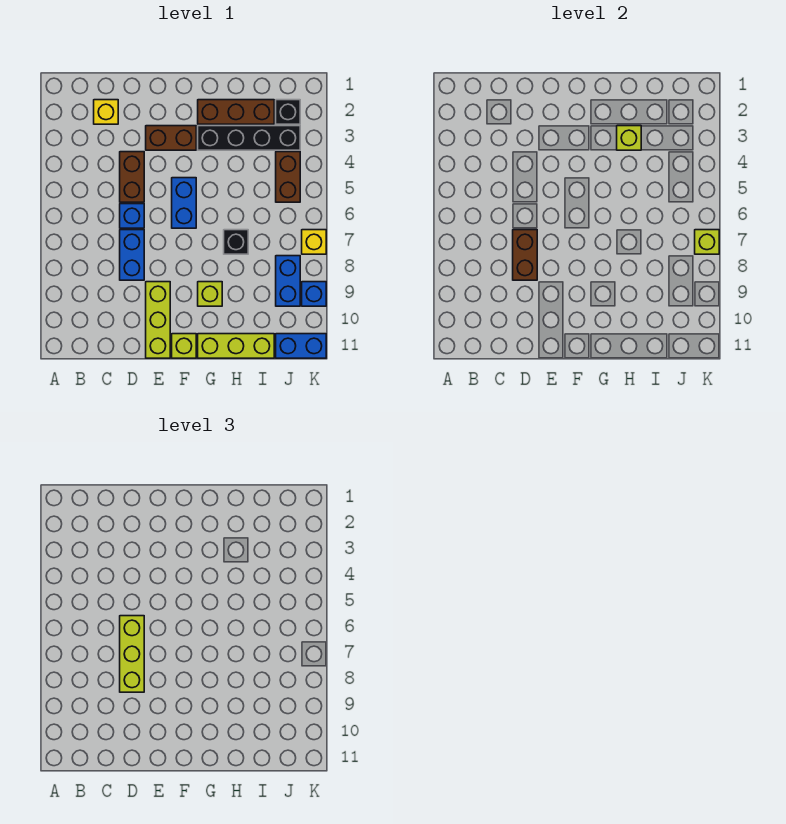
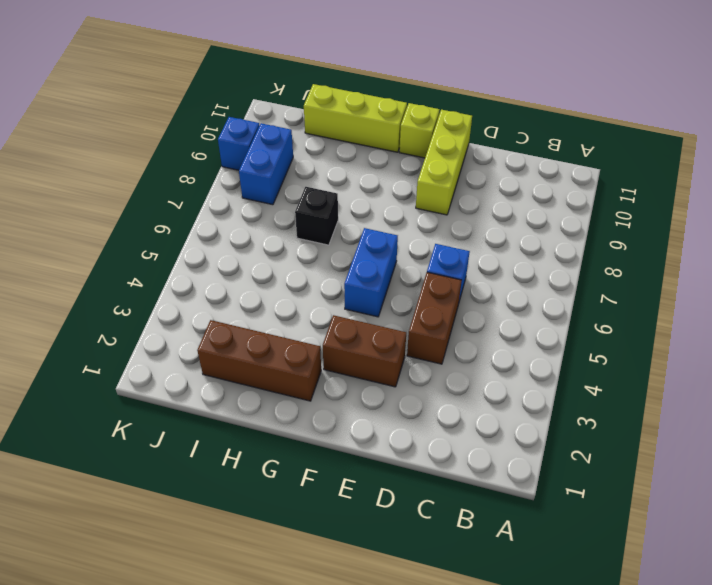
none -> yellow brick C2 level 1
none -> blue brick D7:D8 level 1
none -> black brick G3:J3 level 1

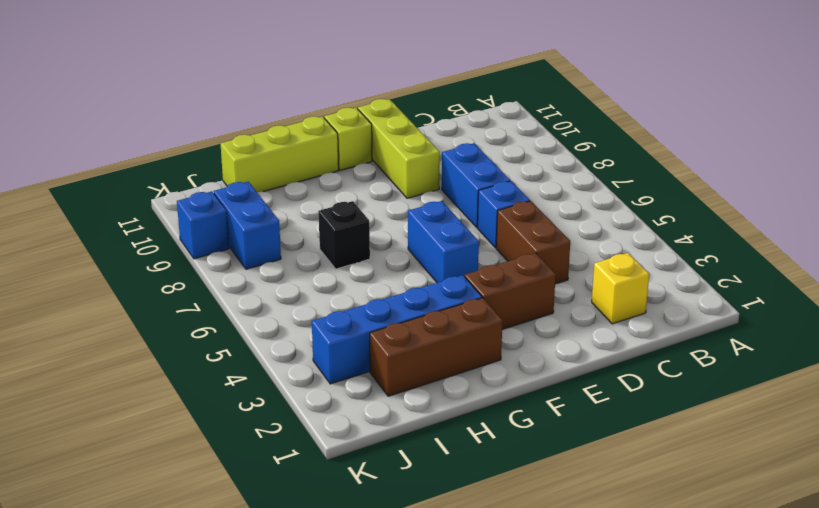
blue brick G3:J3 level 1 -> black brick G3:J3 level 1
none -> lime brick G9 level 1
none -> black brick J2 level 1
none -> brown brick J4:J5 level 1

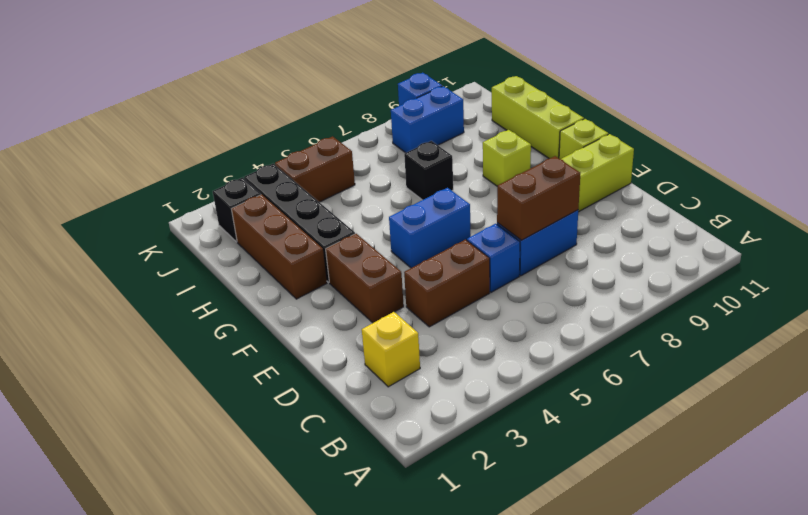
none -> blue brick J11:K11 level 1
none -> yellow brick K7 level 1
none -> lime brick H3 level 2

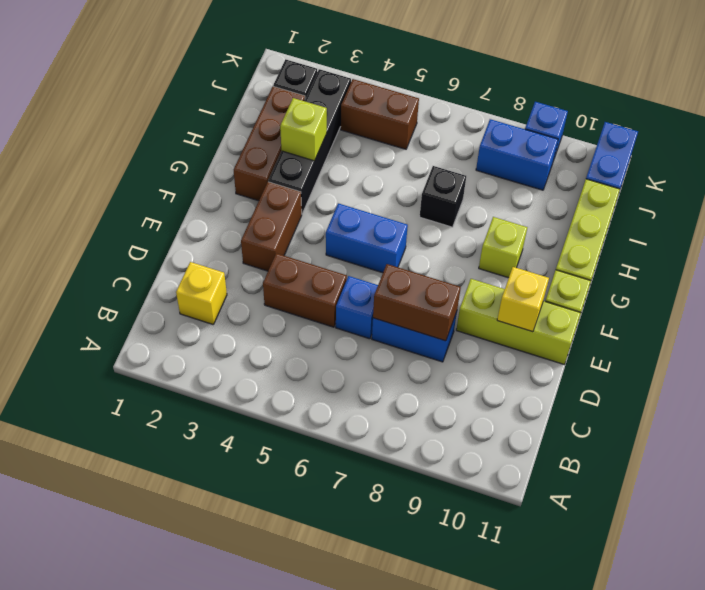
yellow brick E10 level 2 -> yellow brick K7 level 1
none -> lime brick K7 level 2
none -> lime brick D6:D8 level 3

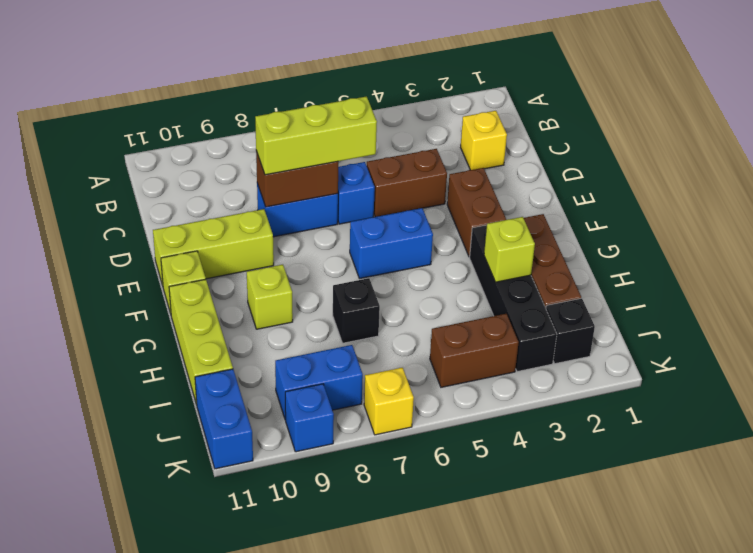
none -> lime brick K7 level 2

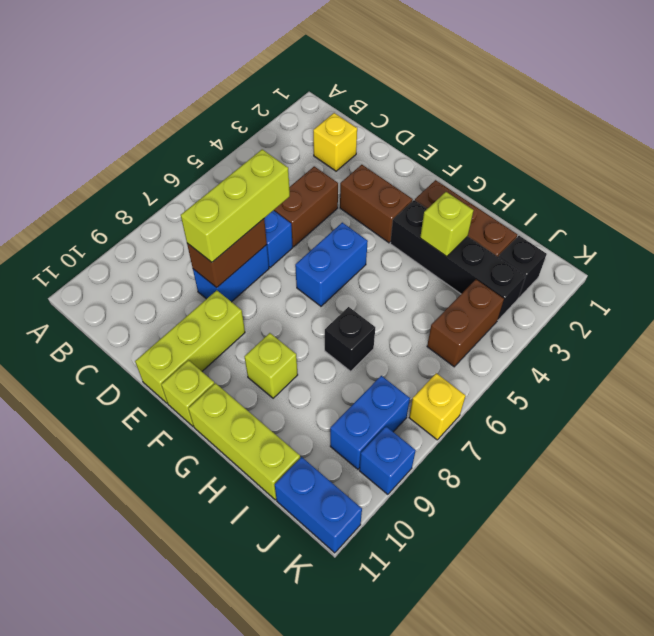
none -> lime brick K7 level 2

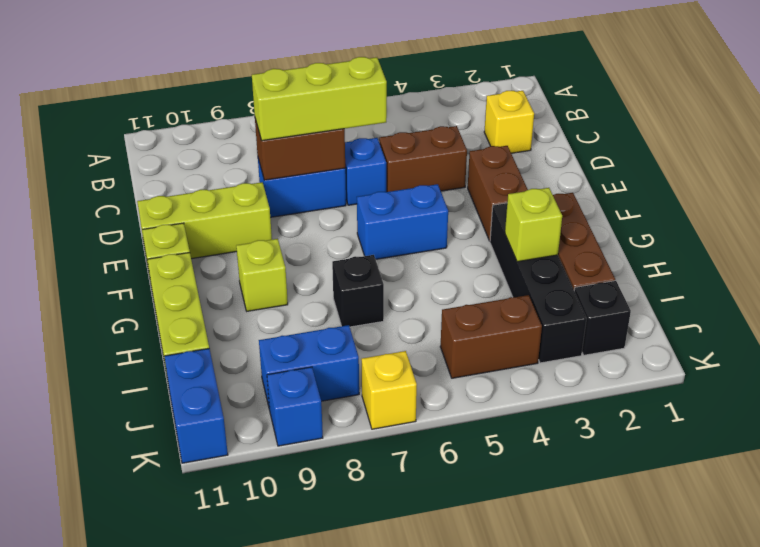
none -> lime brick K7 level 2

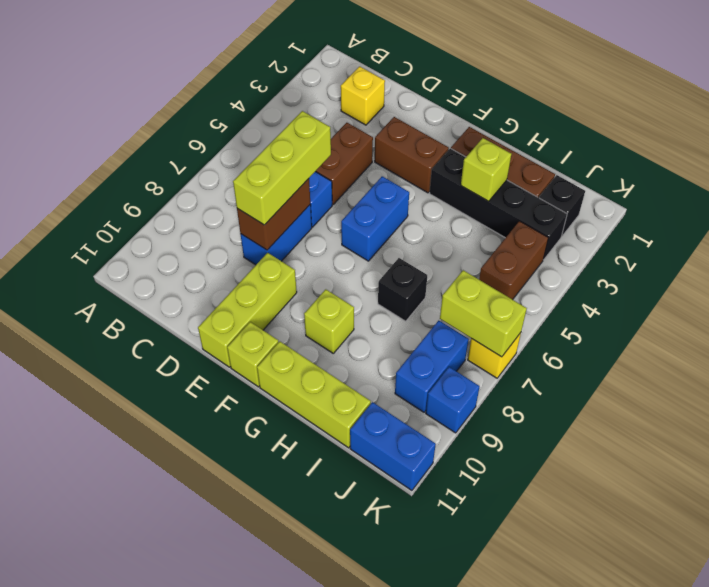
lime brick J7:K7 level 2 -> lime brick K7 level 2

